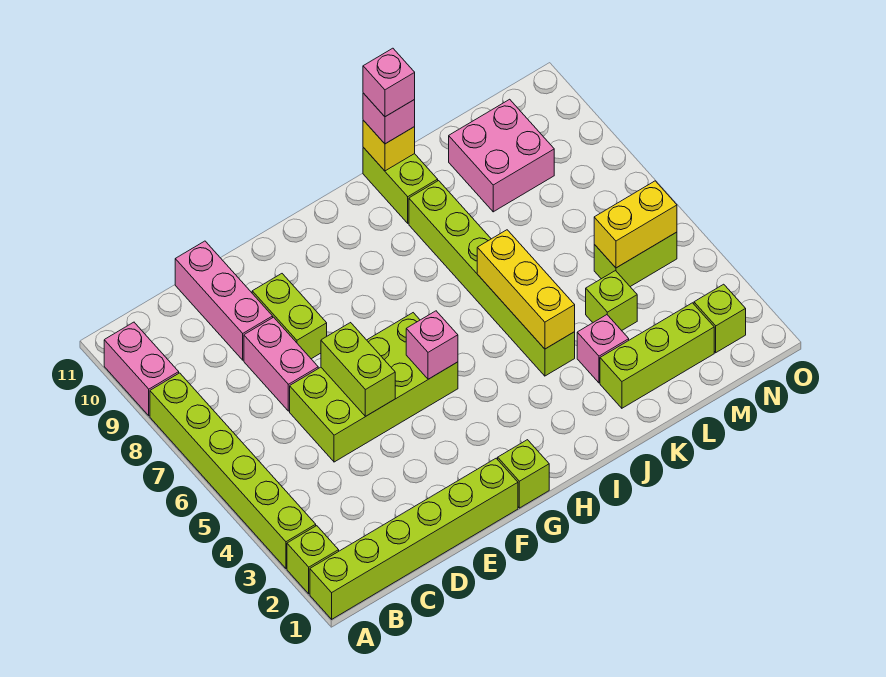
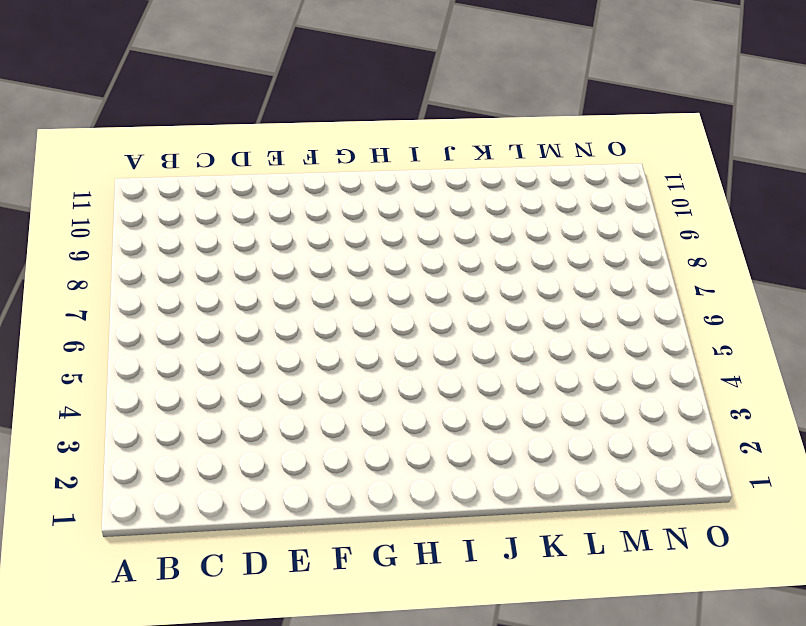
none -> lime brick A1:F1 level 1
none -> lime brick A2 level 1
none -> lime brick A3:A8 level 1

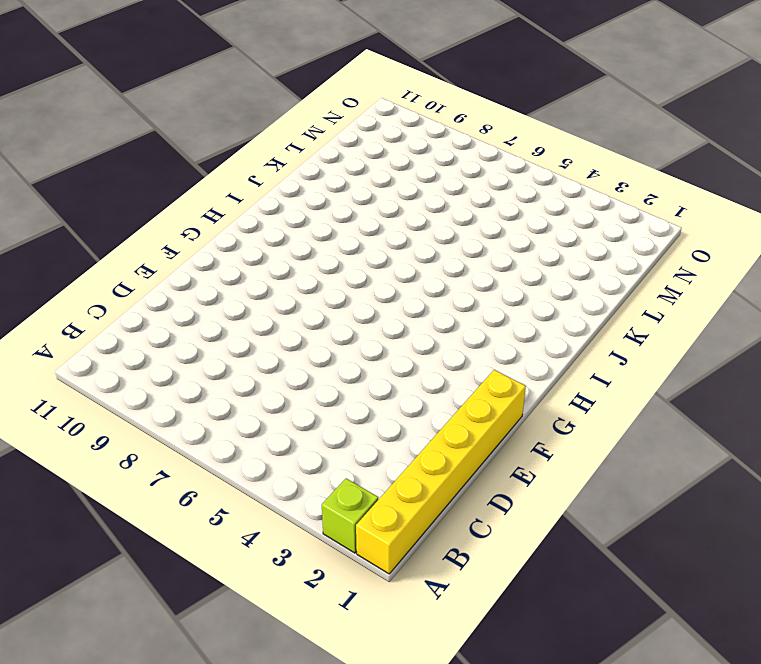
yellow brick A1:F1 level 1 -> lime brick A1:F1 level 1
none -> lime brick A3:A8 level 1
none -> pink brick A9:A10 level 1
none -> lime brick D5:G6 level 1

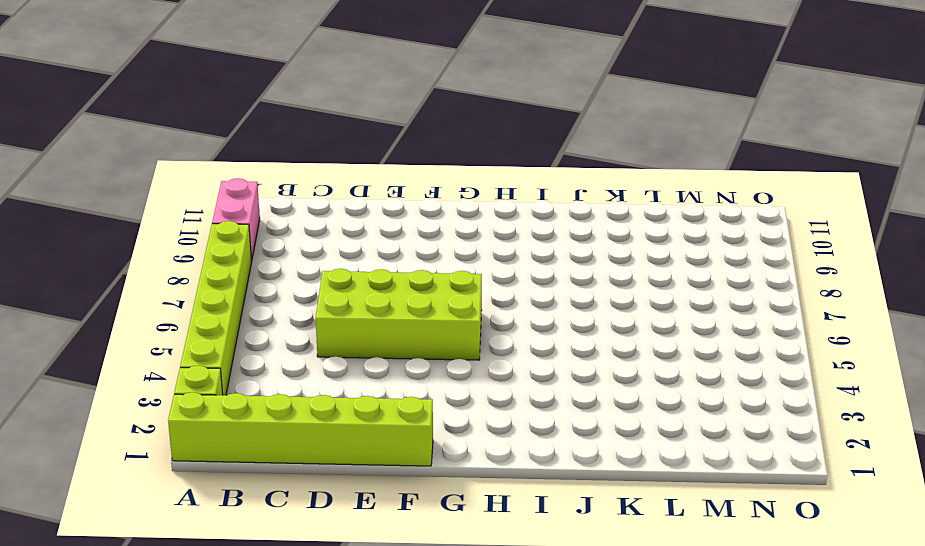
none -> pink brick D7:D8 level 1
none -> pink brick D9:D11 level 1
none -> lime brick E8:E9 level 1

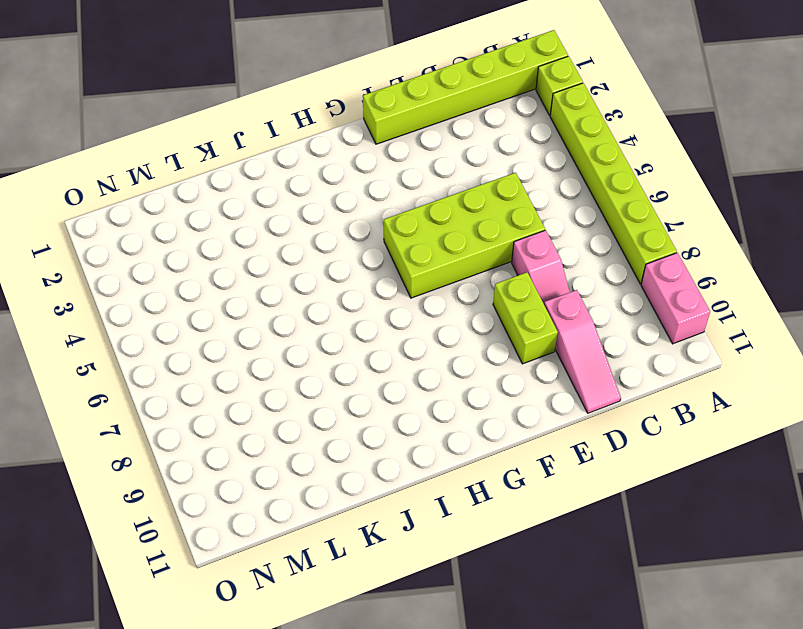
pink slope D7:D8 level 1 top 7 -> pink brick D7:D8 level 1
pink slope D9:D11 level 1 top 9 -> pink brick D9:D11 level 1
none -> lime brick G1 level 1
none -> lime brick J4:J9 level 1
none -> lime brick J10:J11 level 1

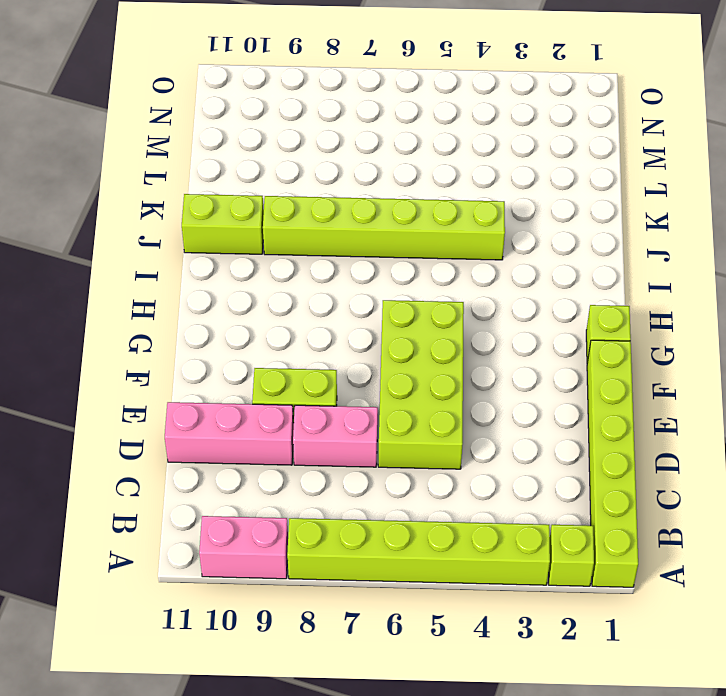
none -> lime brick K2:M2 level 1
none -> pink brick K3 level 1
none -> lime brick L4 level 1

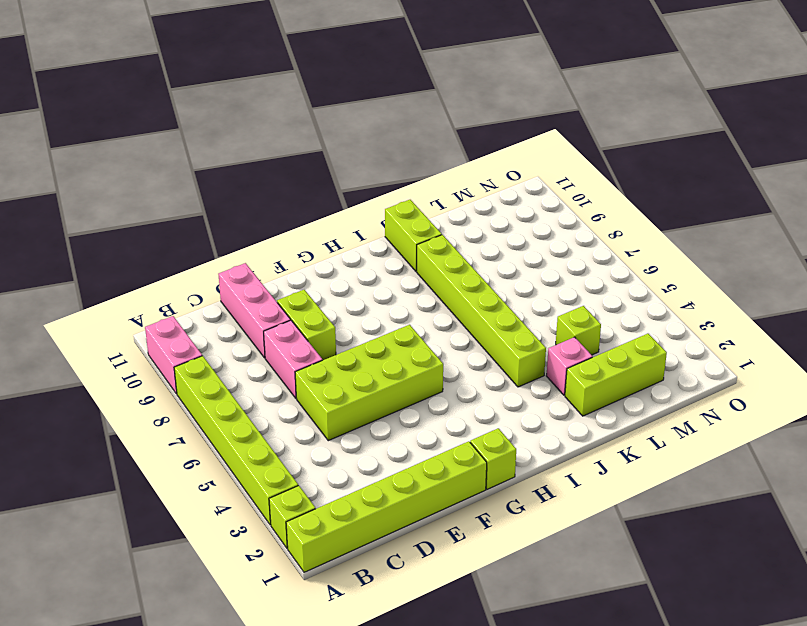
none -> pink brick L9:M10 level 1
none -> lime brick M5:N5 level 1
none -> lime brick N2 level 1

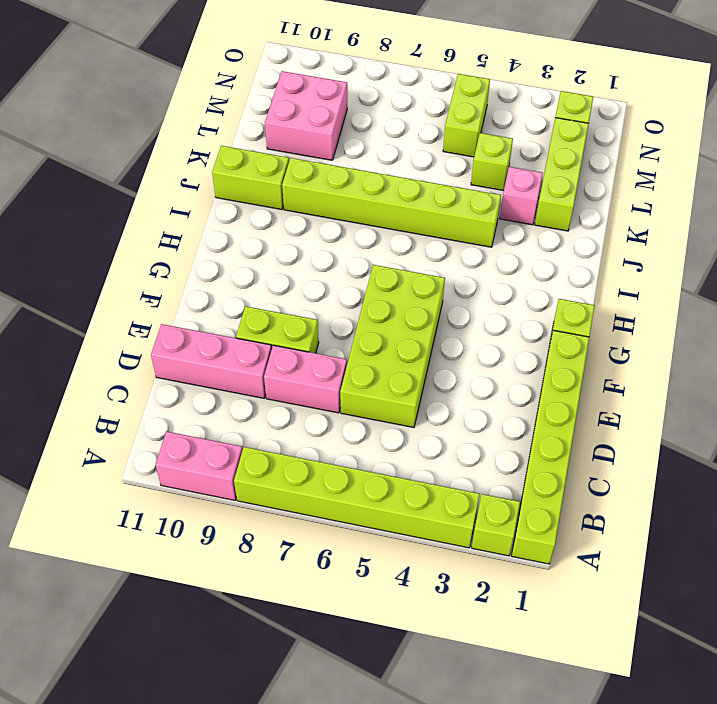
none -> lime brick E5:E6 level 2
none -> pink brick G5 level 2
none -> yellow brick J4:J6 level 2

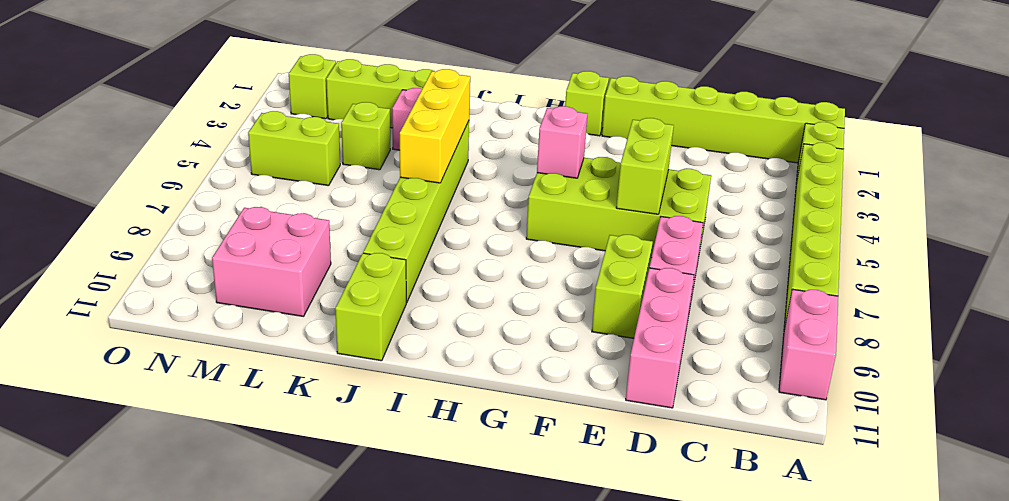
none -> yellow brick J11 level 2
none -> yellow brick M5:N5 level 2
none -> pink brick J11 level 3

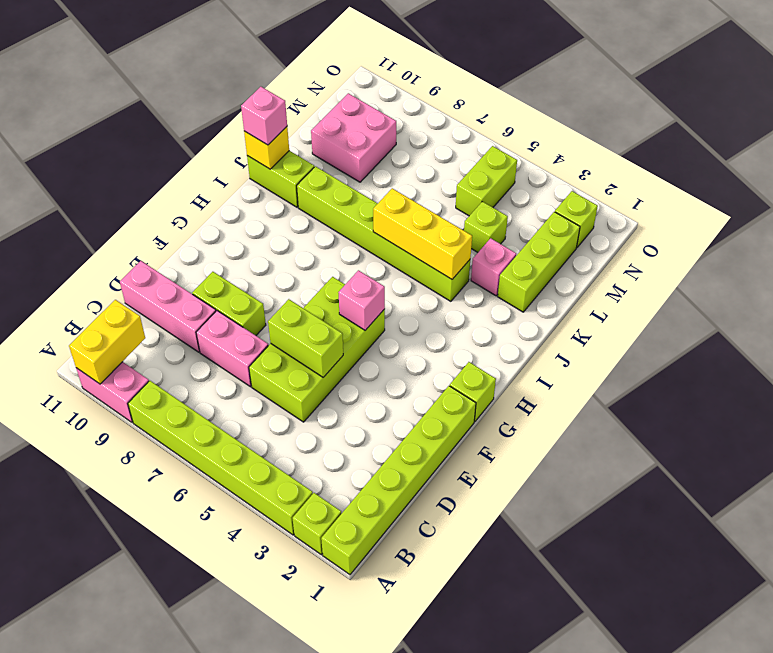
yellow brick A10:B10 level 2 -> yellow brick M5:N5 level 2
none -> pink brick J11 level 4

